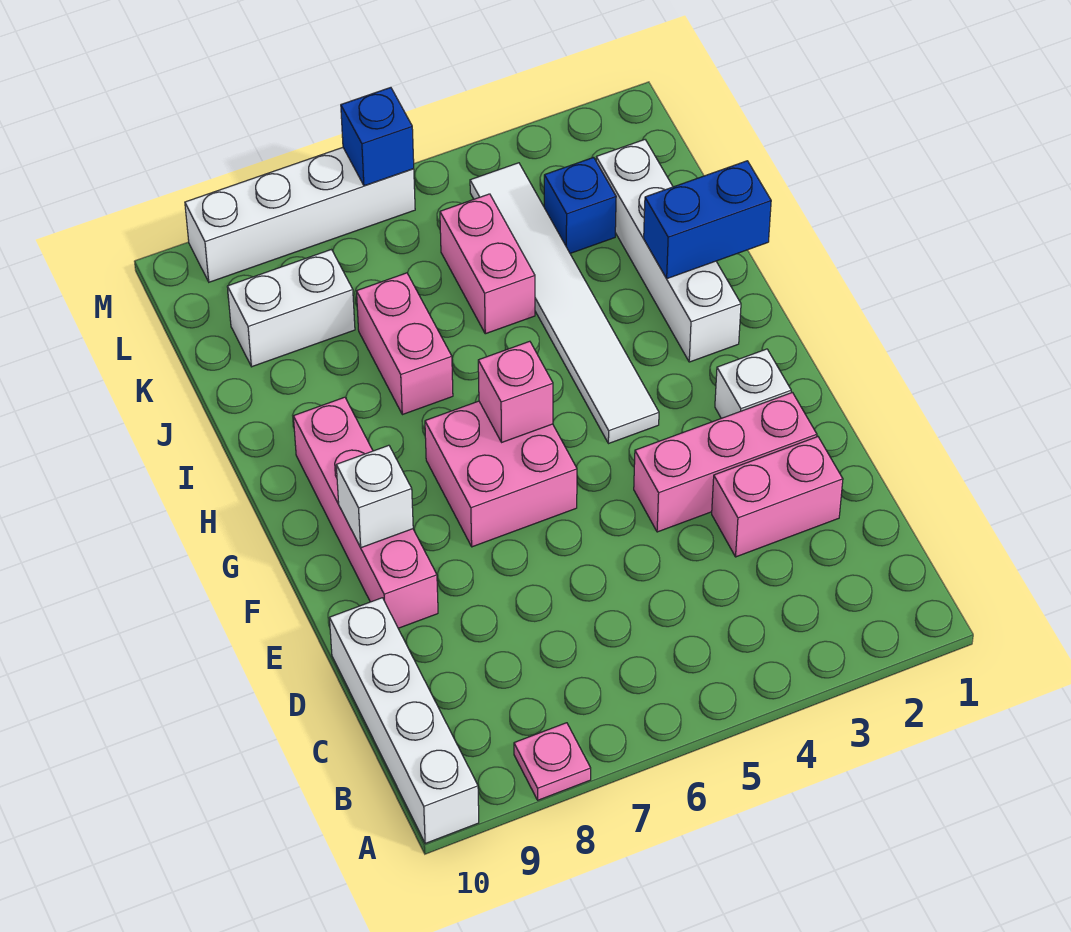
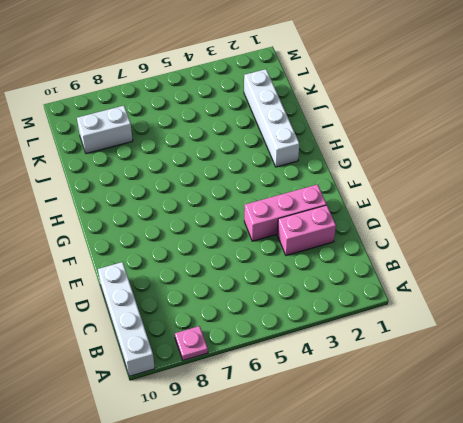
none -> pink brick E9:H9 level 1
none -> white brick F2 level 1
none -> pink brick F6:G7 level 1

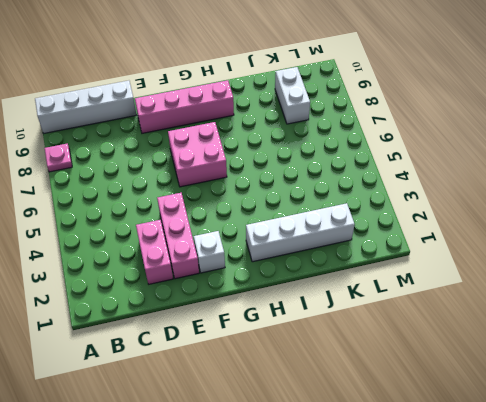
none -> white tile G4:L4 level 1
none -> pink brick I7:J7 level 1
none -> pink brick J5:K5 level 1

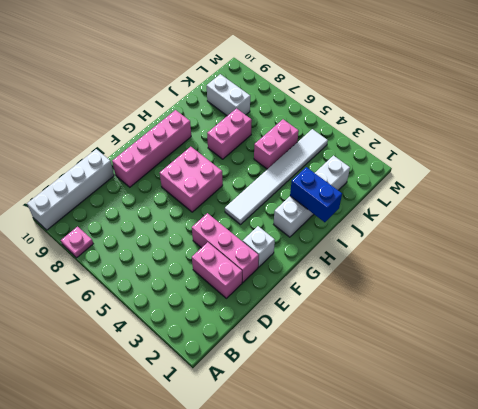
none -> blue brick K3 level 1
none -> white brick M6:M9 level 1
none -> white brick F9 level 2

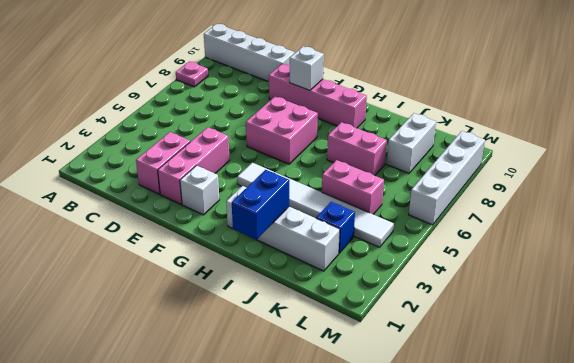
none -> pink brick G6 level 2
none -> blue brick M6 level 2

